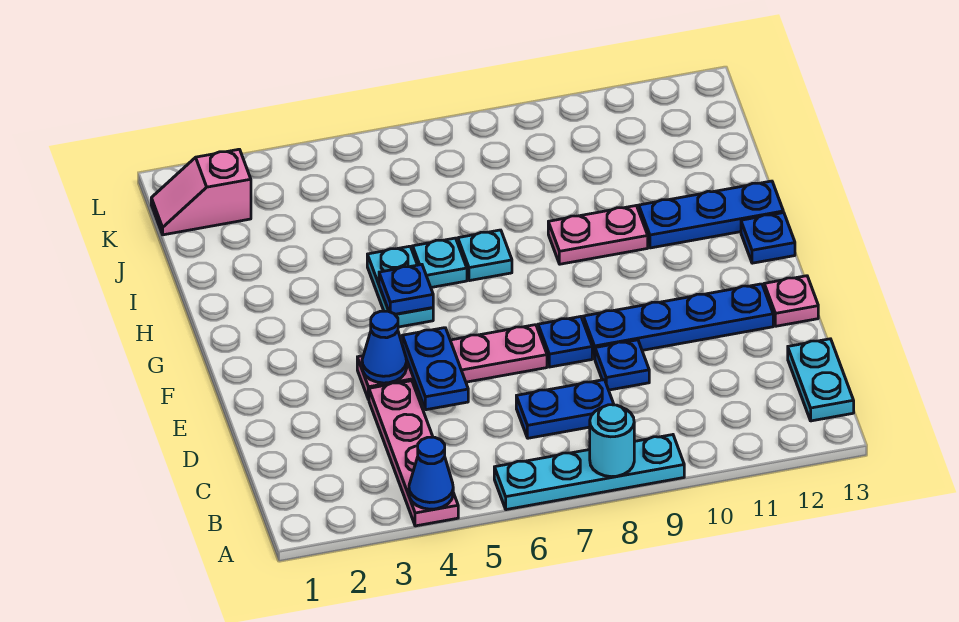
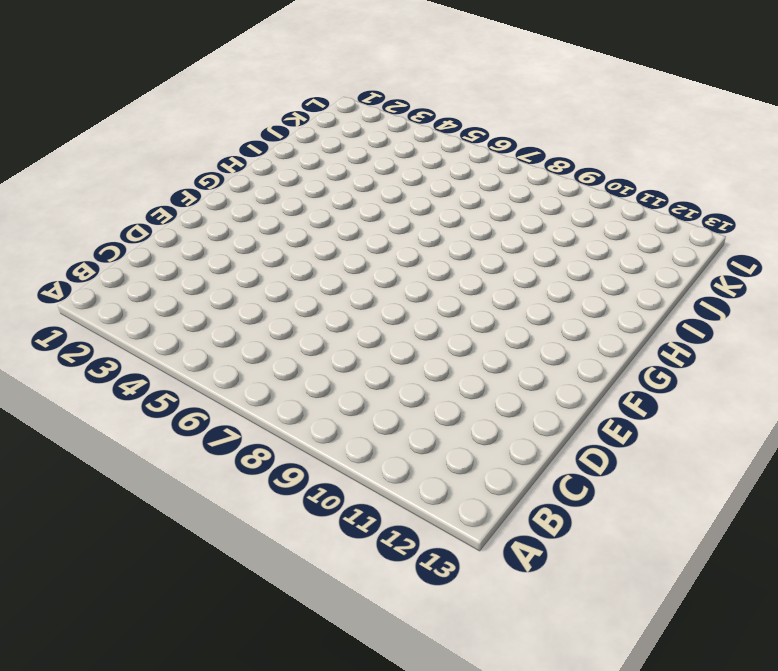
none -> pink plate A4:D4 level 1
none -> cyan plate A6:A9 level 1
none -> cyan plate B13:C13 level 1

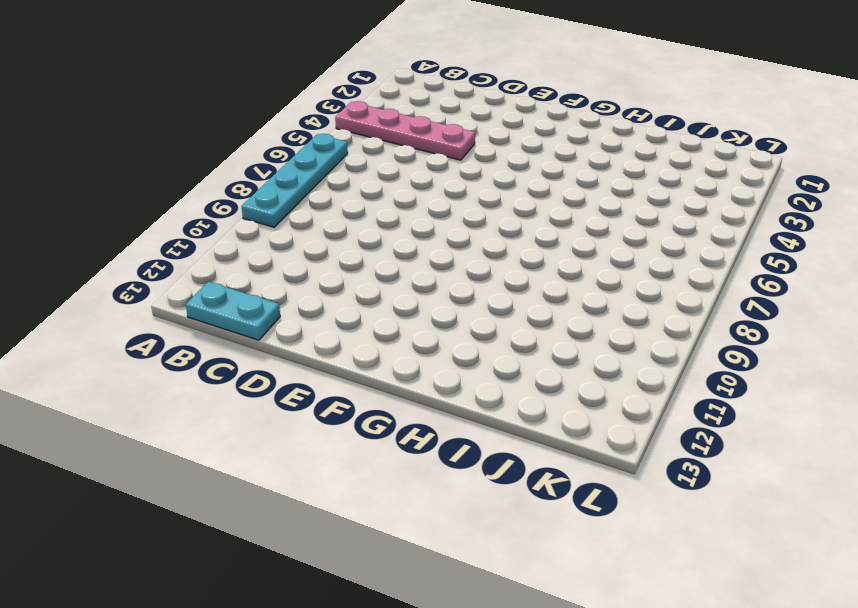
none -> blue plate C7:C8 level 1
none -> blue plate D9 level 1
none -> pink plate E4:E7 level 1

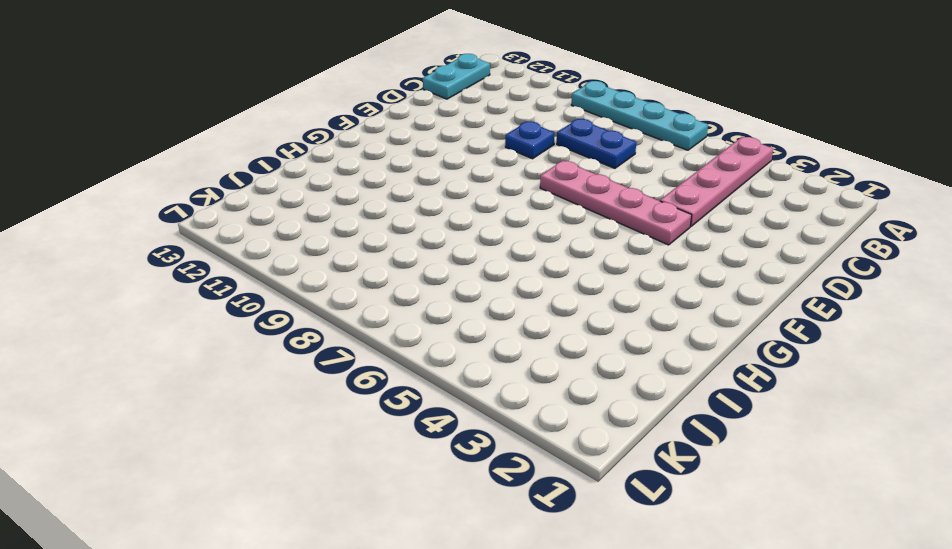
none -> blue plate E8 level 1
none -> blue plate E9:E12 level 1
none -> pink plate E13 level 1

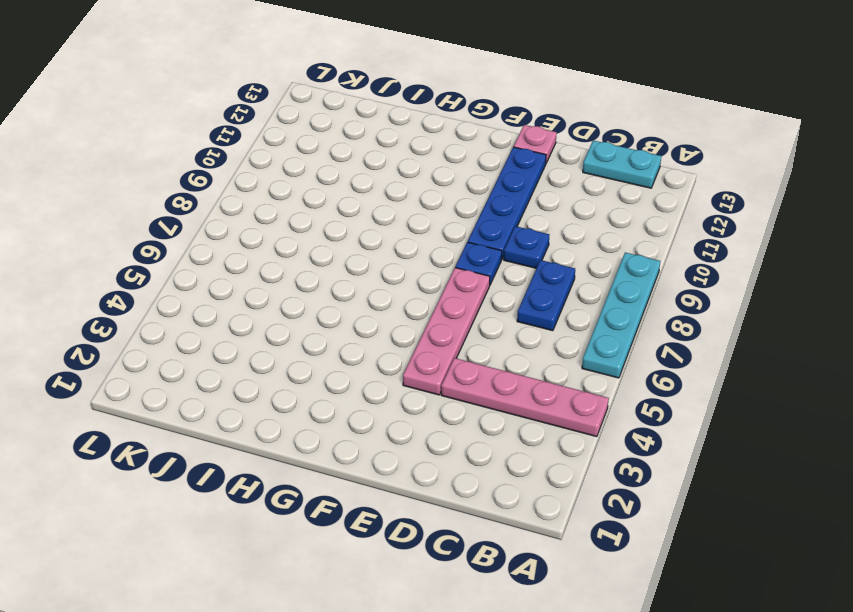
none -> cyan plate G5:H5 level 1
none -> blue plate G13 level 1
none -> cyan plate H6 level 1

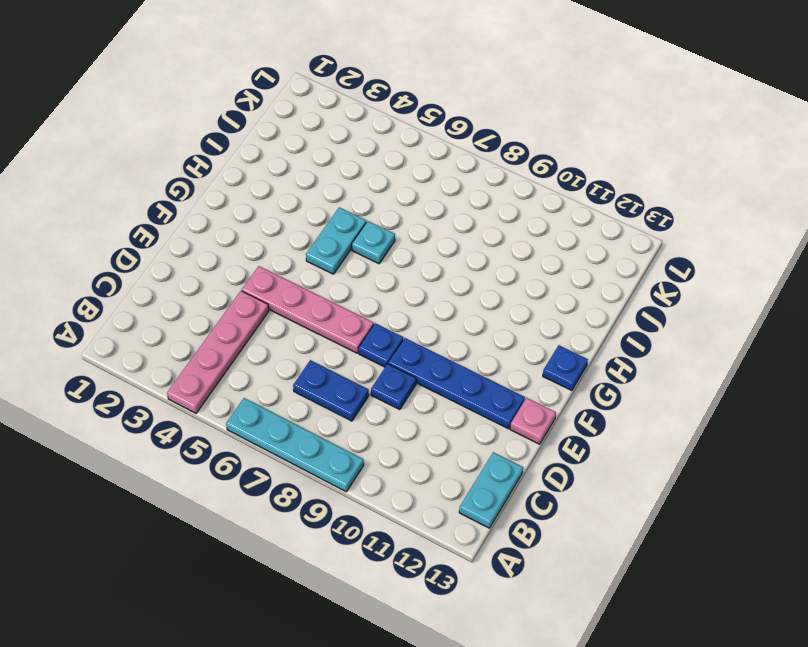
none -> cyan plate H7 level 1
none -> pink plate H9:H10 level 1
none -> blue plate H11:H13 level 1

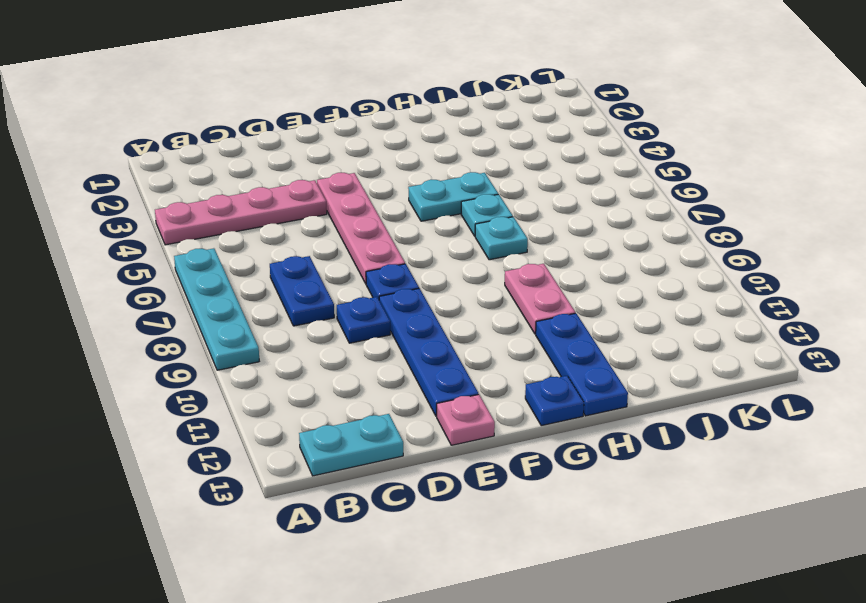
none -> pink slope K1:K2 level 1 top 2
none -> blue cone A4 level 2
none -> cyan round brick A8 level 2

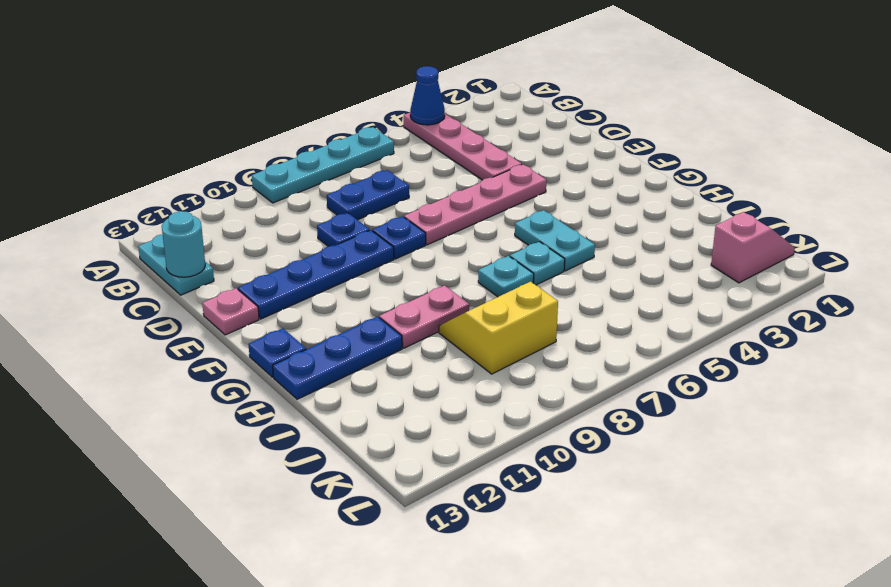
cyan round brick C13 level 2 -> cyan round brick A8 level 2
yellow slope I8:J9 level 1 top J -> none
none -> blue plate D5:E5 level 2
none -> blue cone E4 level 2
none -> blue plate G5 level 2

